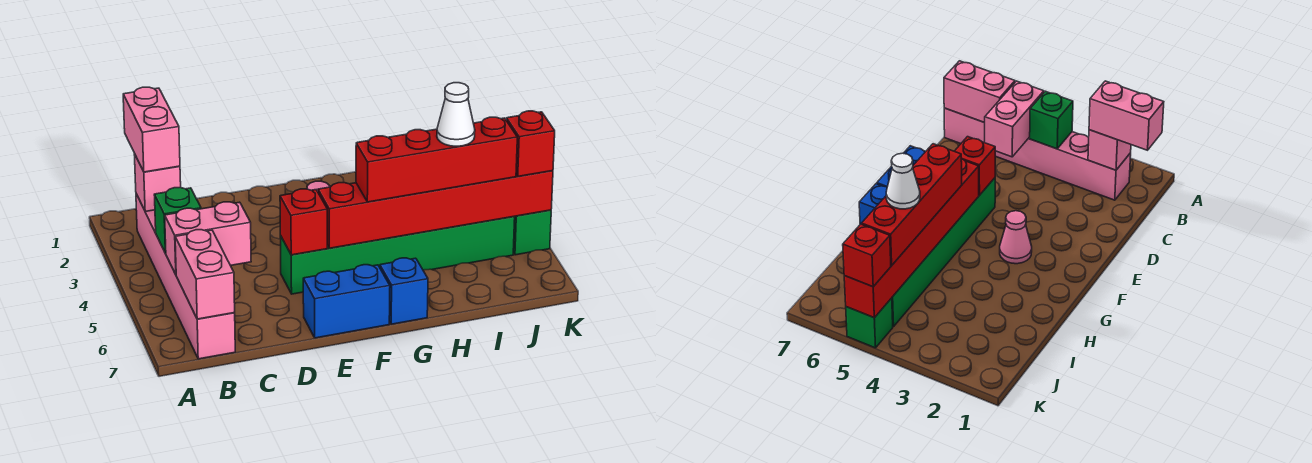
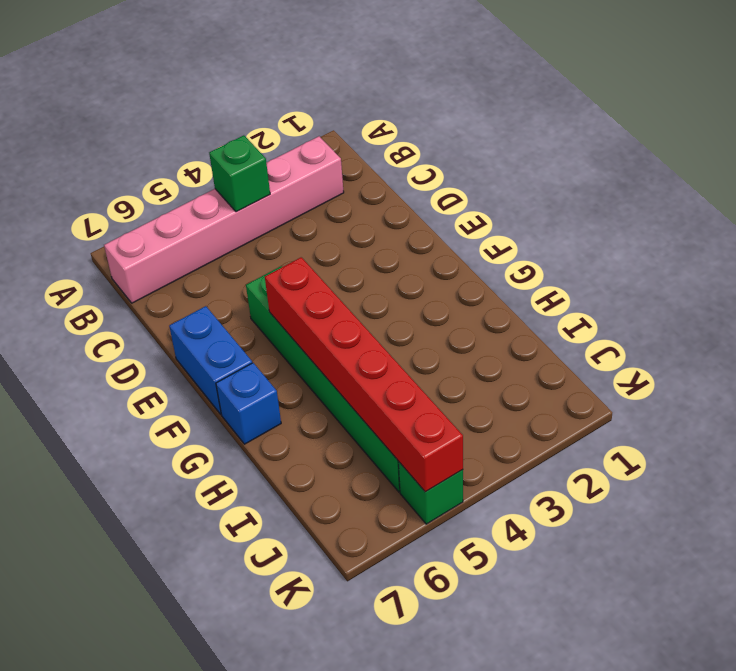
none -> pink cone F3 level 1
none -> pink brick B2 level 2
none -> pink brick B5:C5 level 2

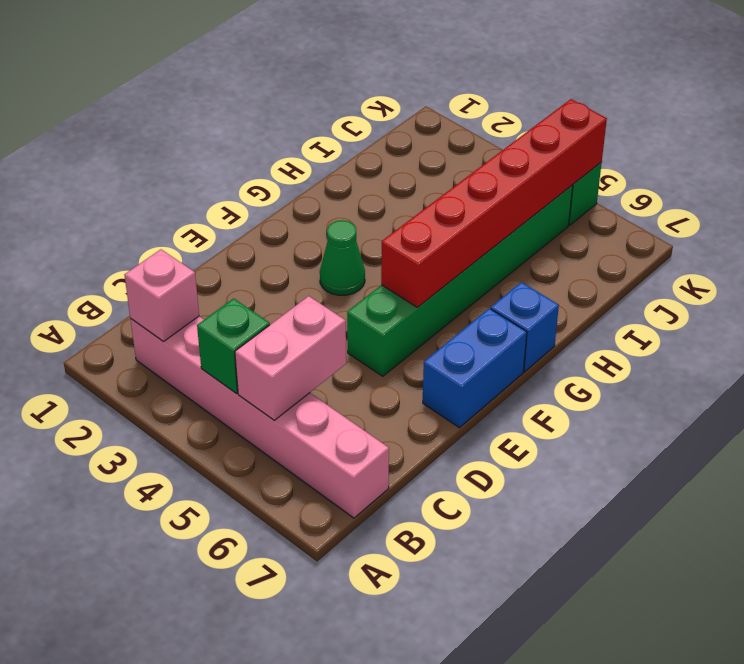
green cone F3 level 1 -> pink cone F3 level 1
none -> pink brick B6:B7 level 2
none -> red brick E5 level 2
none -> pink brick B1:B2 level 3

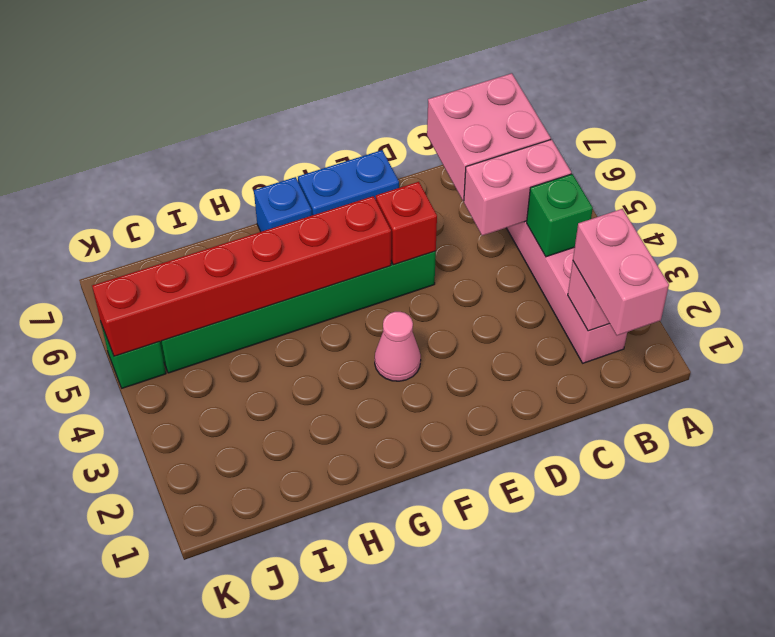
pink brick B6:C7 level 2 -> pink brick B6:B7 level 2
none -> red brick G5:J5 level 3
none -> red brick K5 level 3
none -> white cone I5 level 4

